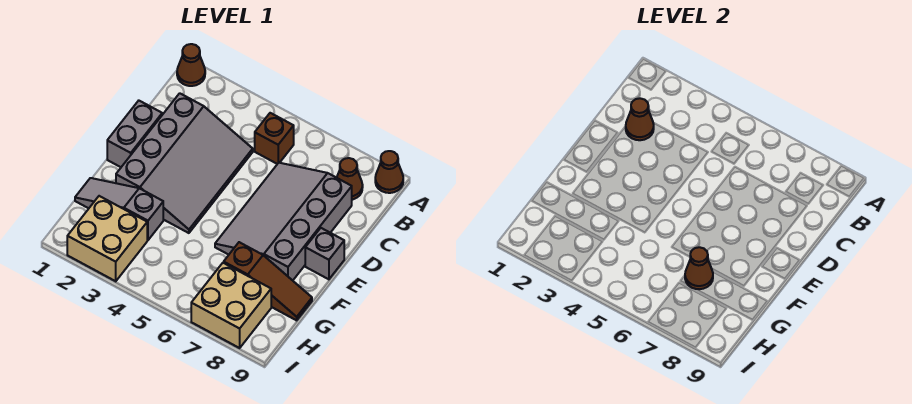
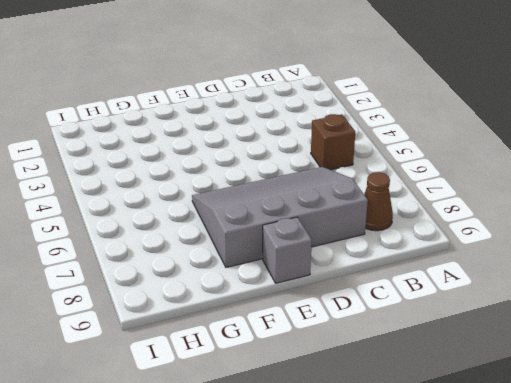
none -> brown cone A1 level 1
none -> brown cone A9 level 1
none -> grey slope C2:F4 level 1 top 2

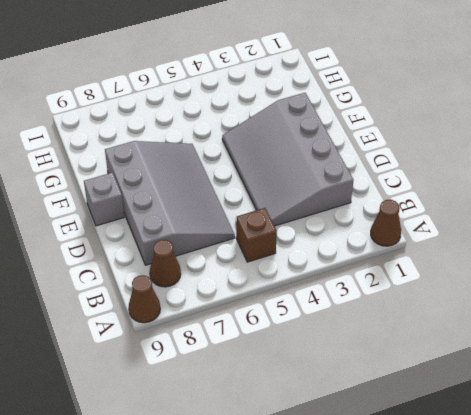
none -> grey brick D1:E1 level 1
none -> grey slope G1:G3 level 1 top 3
none -> brown slope G7:G9 level 1 top 7

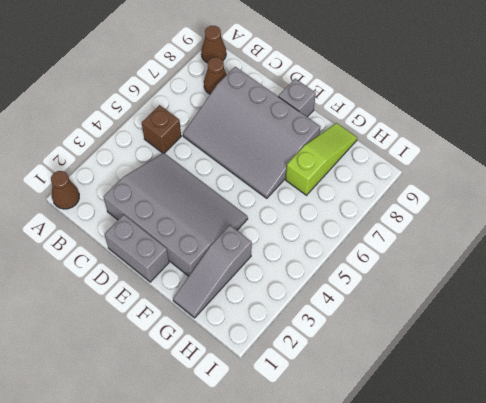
lime slope G7:G9 level 1 top 7 -> brown slope G7:G9 level 1 top 7
none -> tan brick H2:I3 level 1
none -> tan brick H7:I8 level 1
none -> brown cone C2 level 2

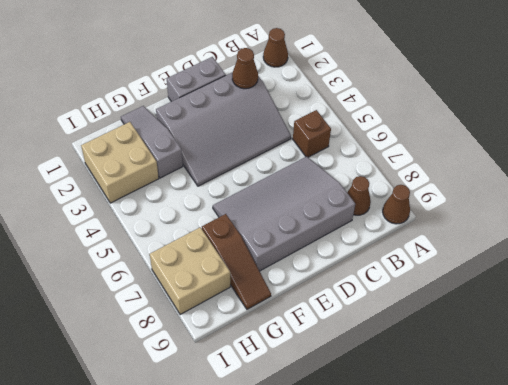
none -> grey brick E9 level 1
none -> brown cone G7 level 2

